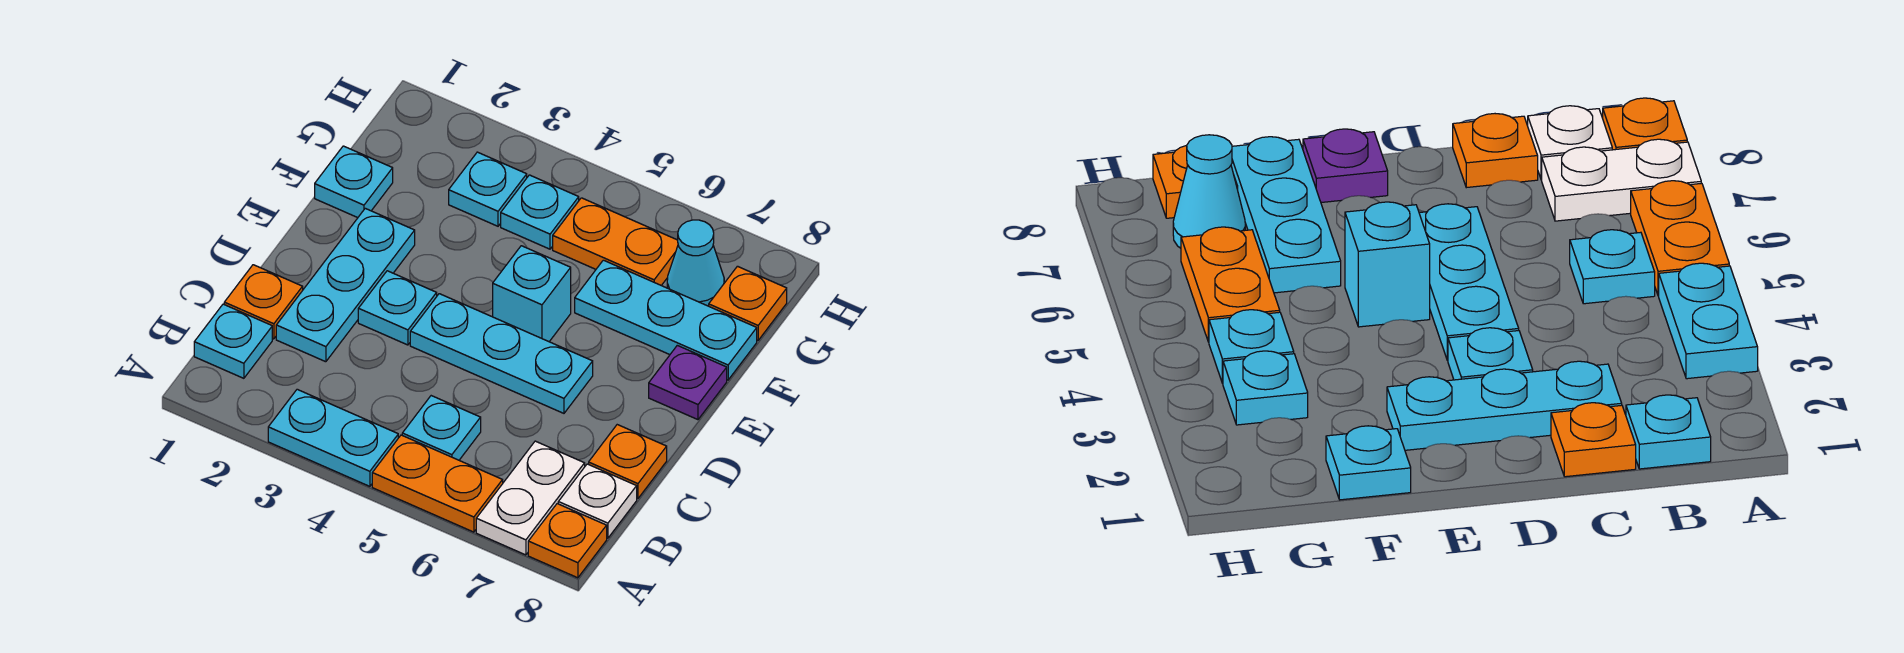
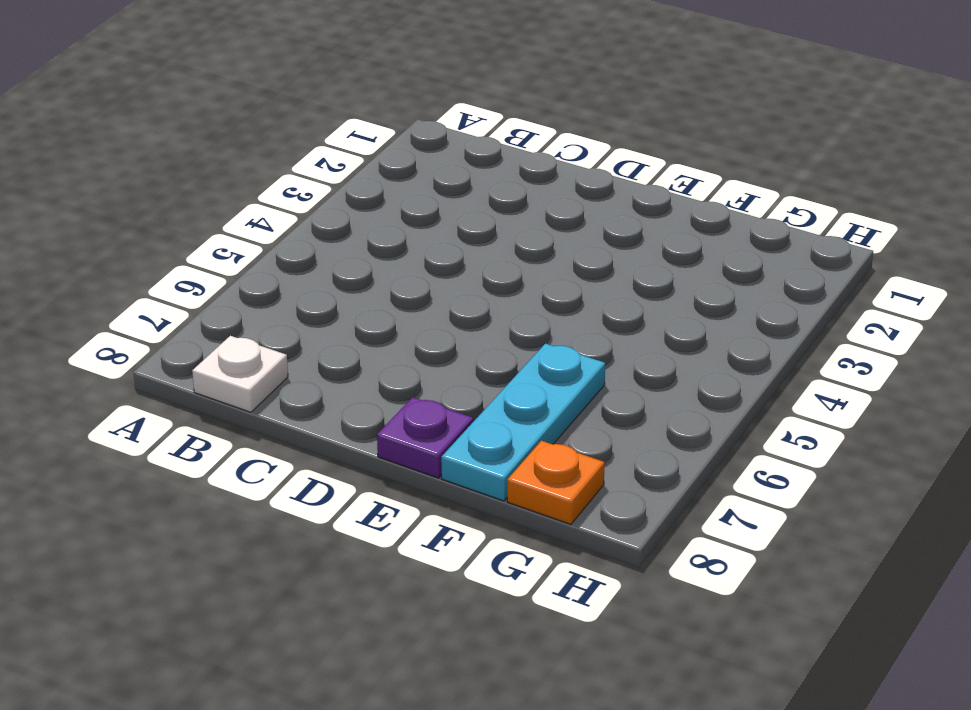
none -> cyan plate A3:A4 level 1
none -> orange plate A5:A6 level 1
none -> white plate A7:B7 level 1

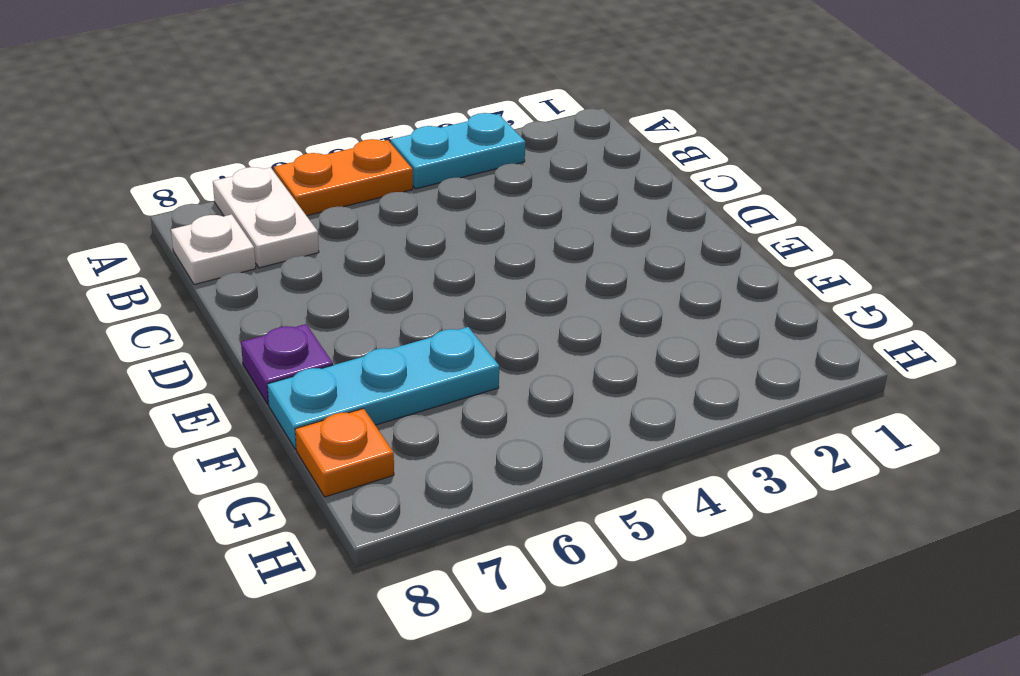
none -> orange plate A8 level 1
none -> cyan plate B1 level 1
none -> cyan plate B5 level 1

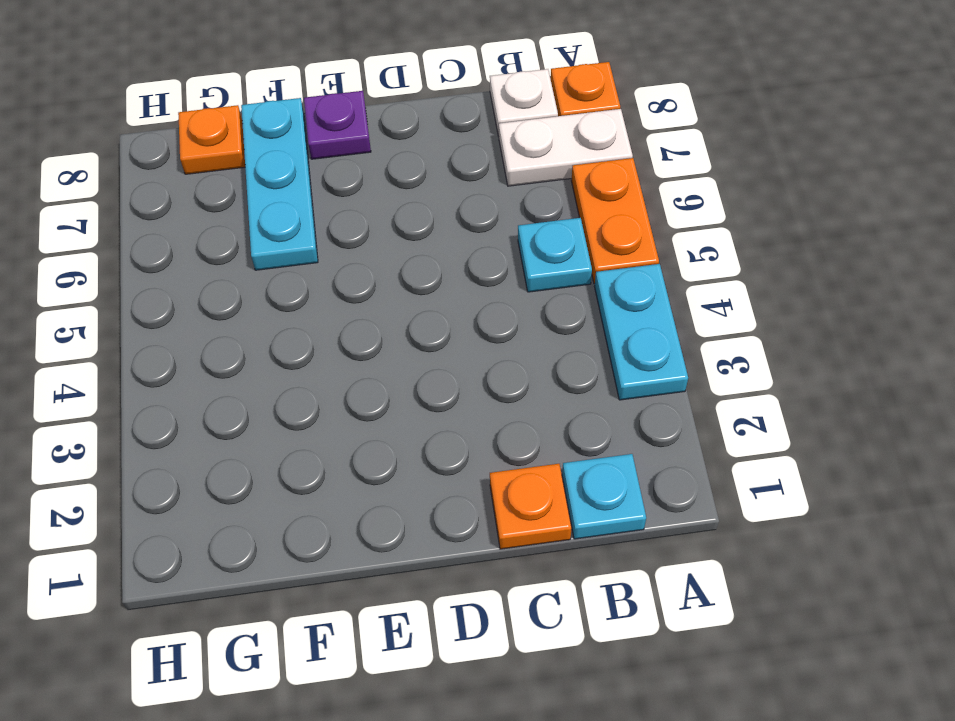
none -> cyan plate C2:E2 level 1
none -> orange plate C8 level 1
none -> cyan plate D3 level 1

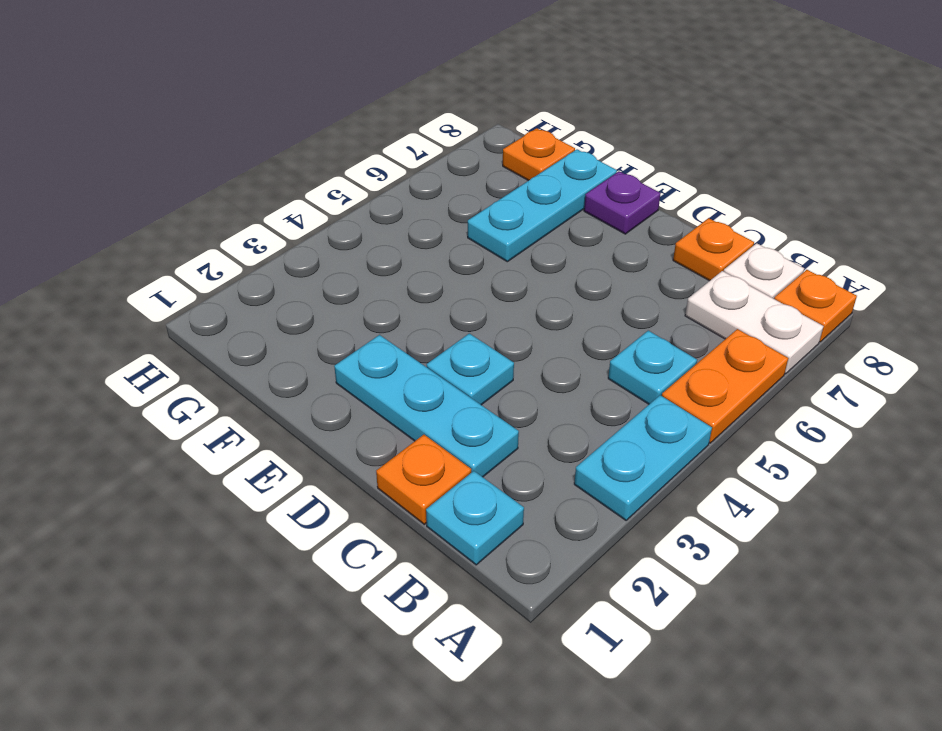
none -> cyan plate D4:D6 level 1
none -> cyan brick E5 level 1
none -> cyan plate F1 level 1

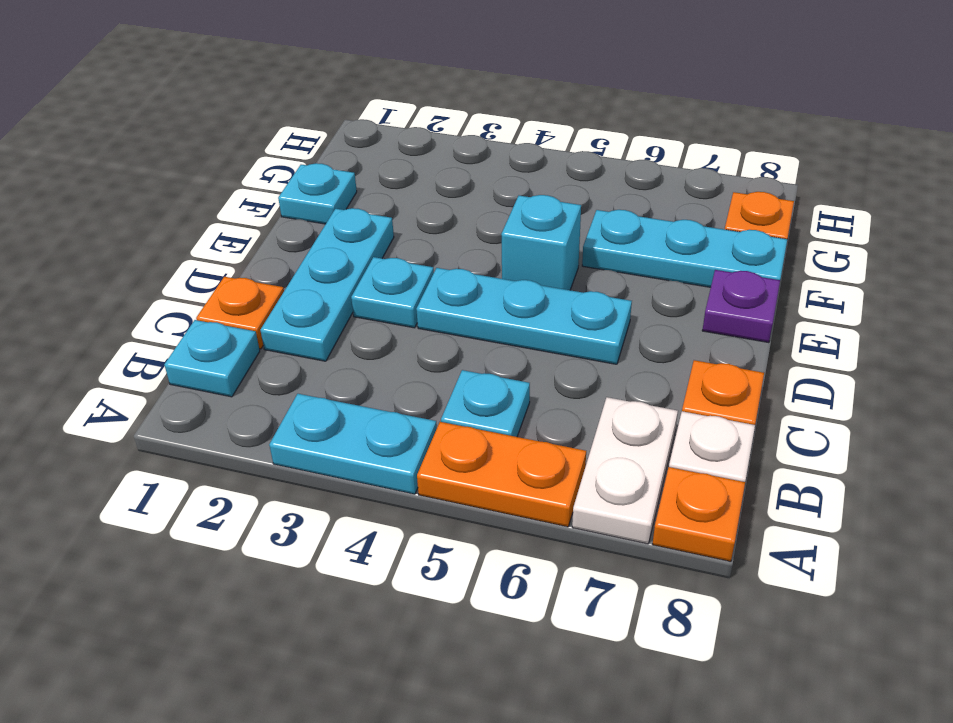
none -> cyan plate G3 level 1
none -> cyan plate G4 level 1
none -> orange plate G5:G6 level 1

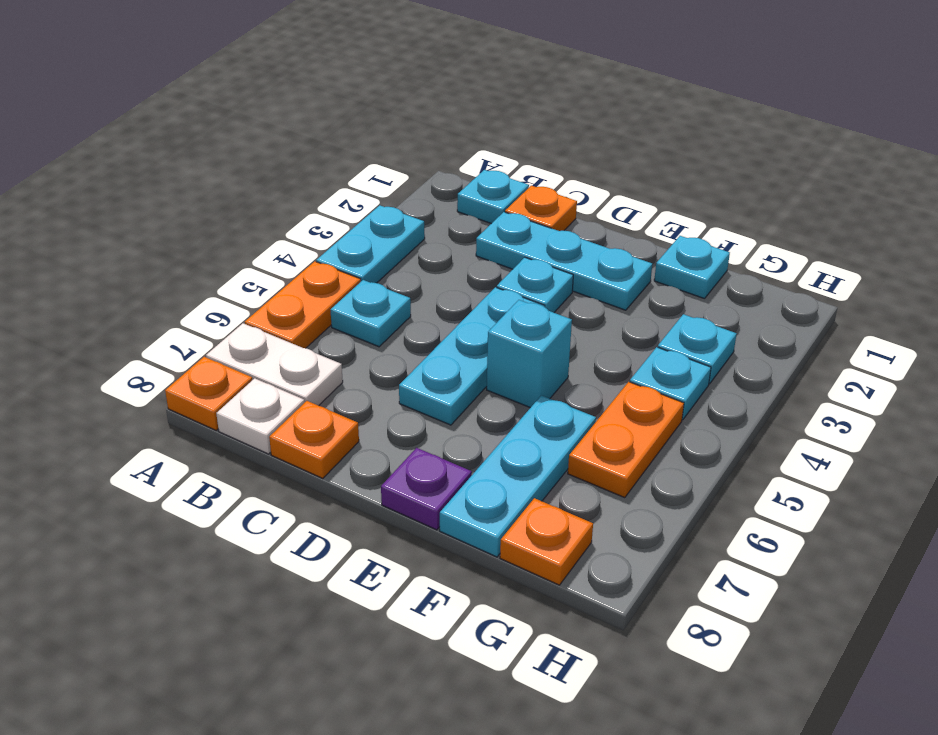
none -> cyan cone G7 level 1

